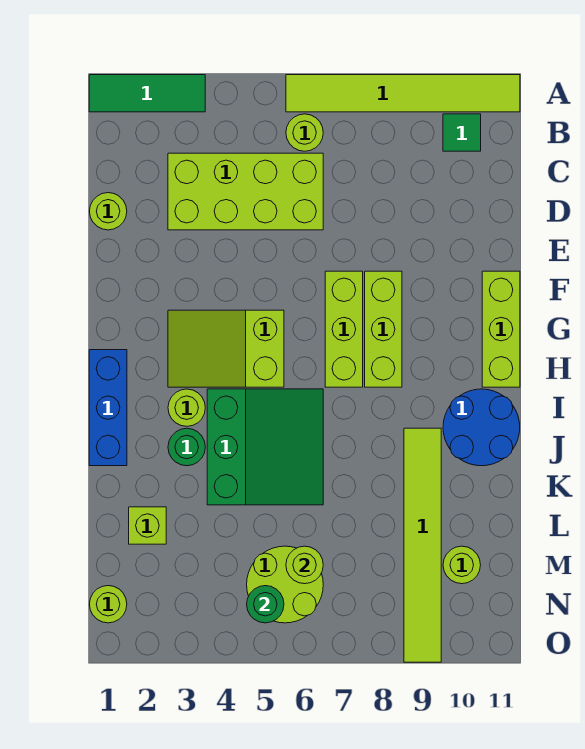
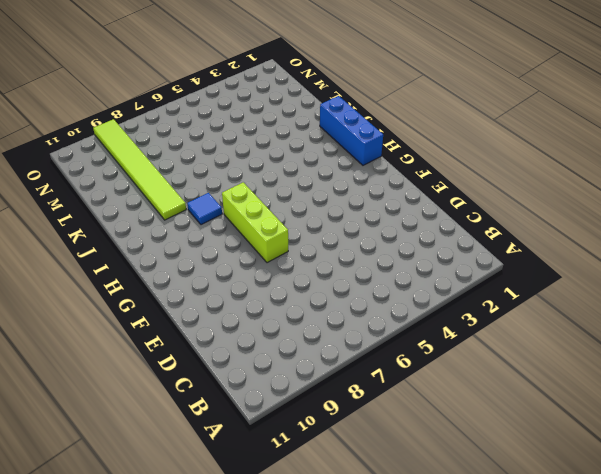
blue tile I8 level 1 -> none
none -> green tile A1:A3 level 1
none -> lime tile A6:A11 level 1
none -> lime round brick B6 level 1

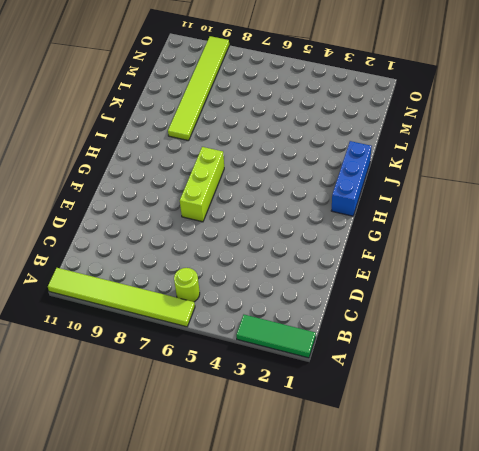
none -> green tile B10 level 1
none -> lime brick C3:D6 level 1
none -> lime round brick D1 level 1

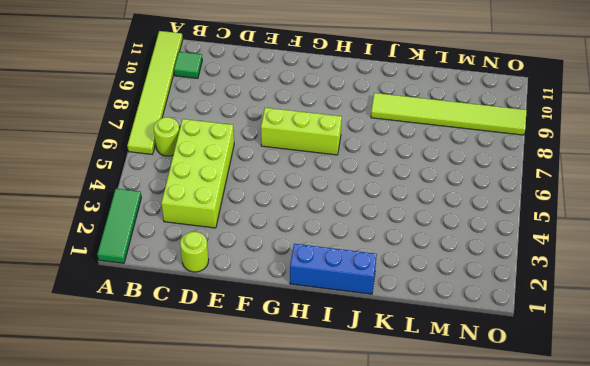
none -> lime brick F8:H8 level 1
none -> lime brick F11:H11 level 1
none -> lime slope G3:H5 level 1 top 5

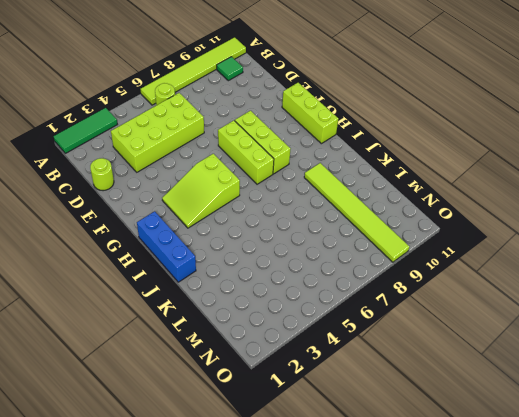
none -> lime round brick I3 level 1
none -> green slope I4:K6 level 1 top 4
none -> blue round brick I10:J11 level 1

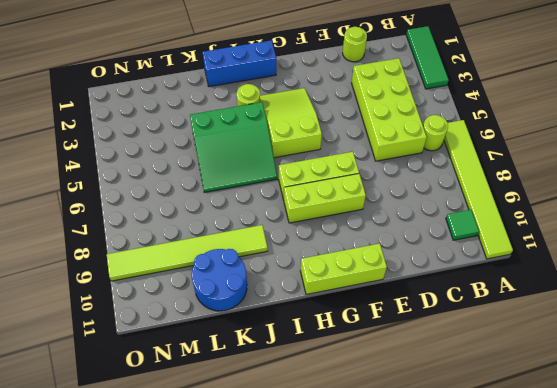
blue round brick K10:L11 level 1 -> blue round brick I10:J11 level 1
none -> green round brick J3 level 1
none -> lime brick L2 level 1
none -> lime round brick M5:N6 level 1

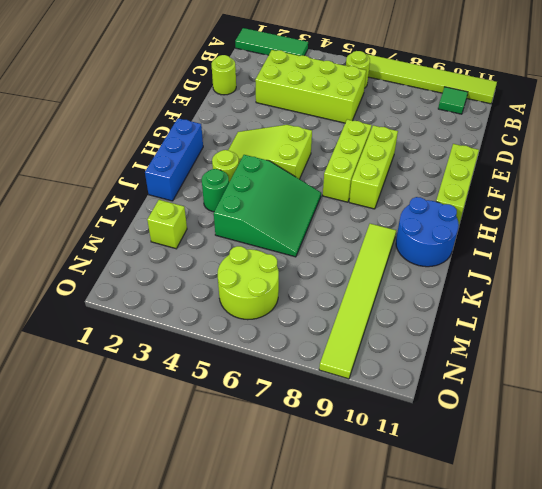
none -> lime round brick M10 level 1
none -> lime round brick N1 level 1
none -> lime round brick M6 level 2

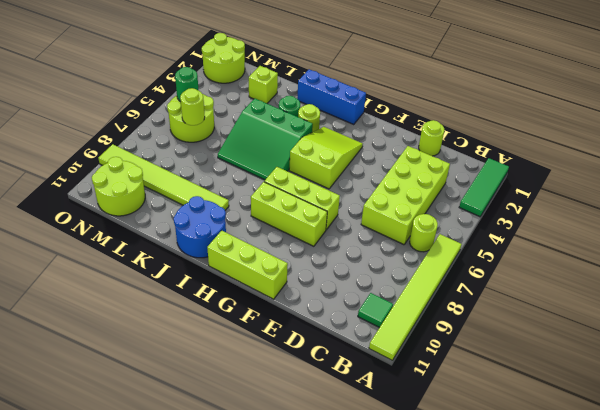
lime round brick M10:N11 level 1 -> lime round brick M10 level 1
lime round brick N1:O2 level 1 -> lime round brick N1 level 1

